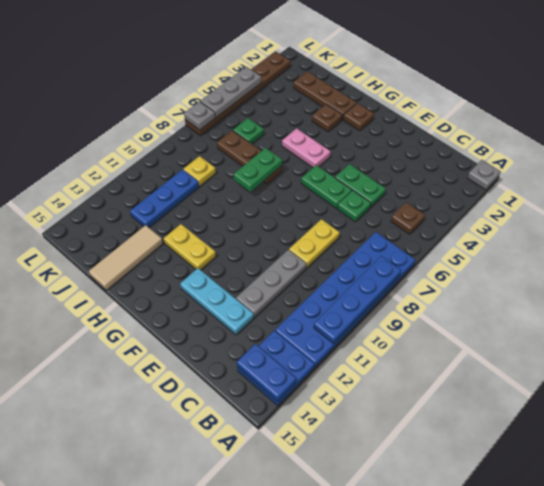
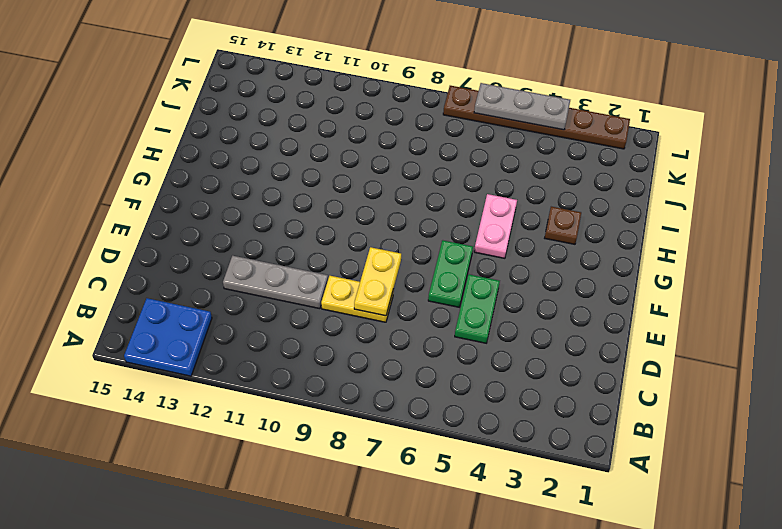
yellow plate D8:E8 level 2 -> yellow plate G12:H12 level 1
none -> grey plate A1 level 1
none -> blue plate A7:B12 level 1
none -> brown plate B5 level 1

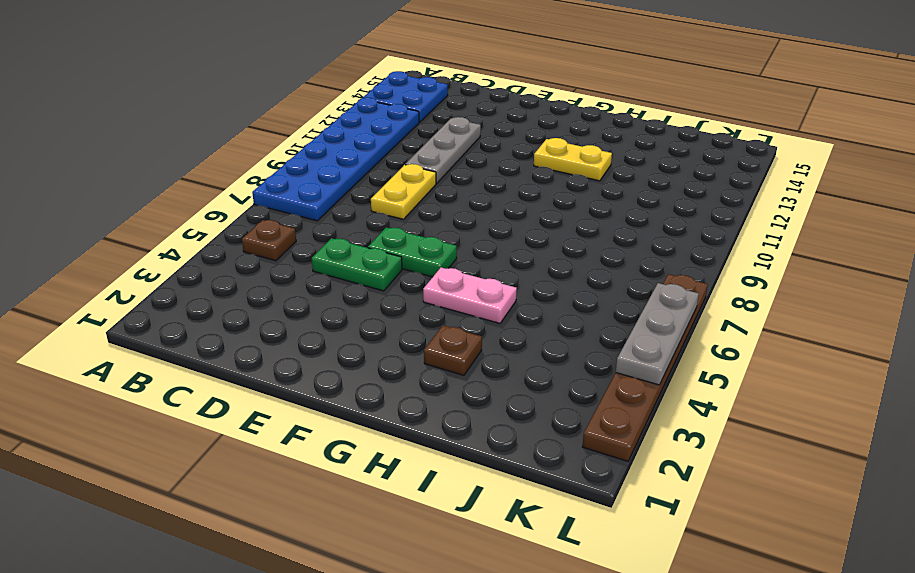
none -> grey plate A1 level 1
none -> green plate D6 level 1
none -> cyan plate D13:F13 level 1

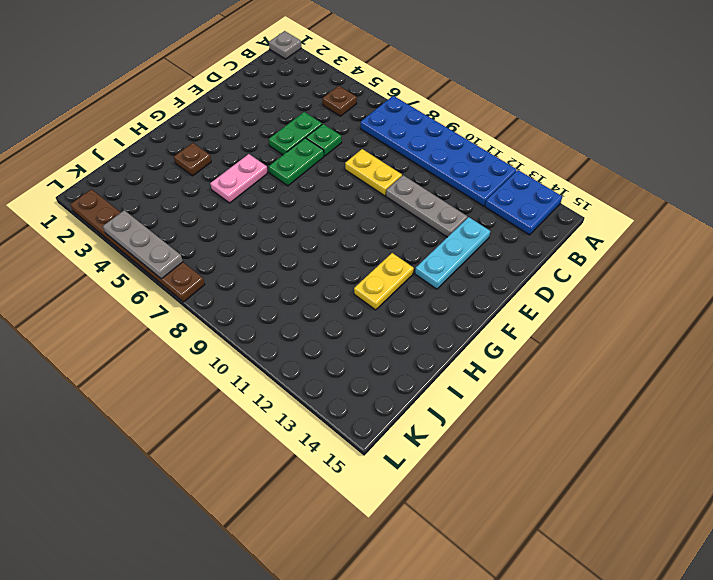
none -> brown plate G2 level 1
none -> brown plate H2:J2 level 1
none -> brown plate H7:J7 level 1

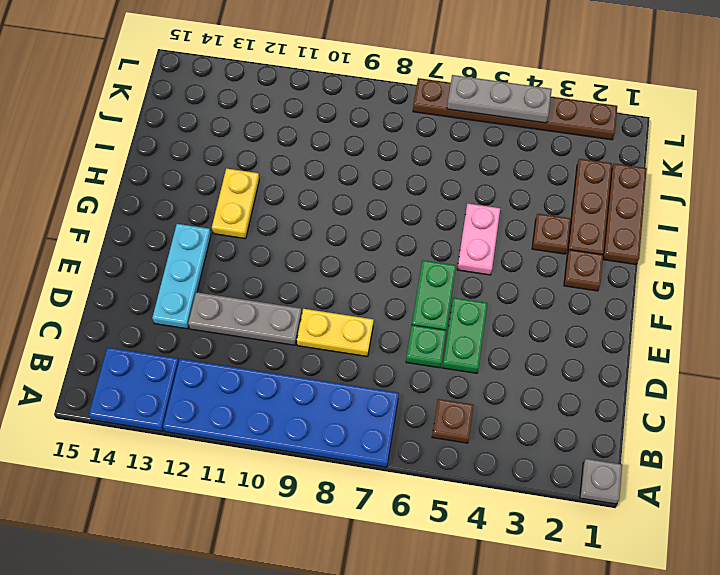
brown plate H1:J1 level 1 -> brown plate H7:J7 level 1
none -> tan tile I13:I15 level 1
none -> green plate J6 level 1
none -> yellow plate J9 level 1

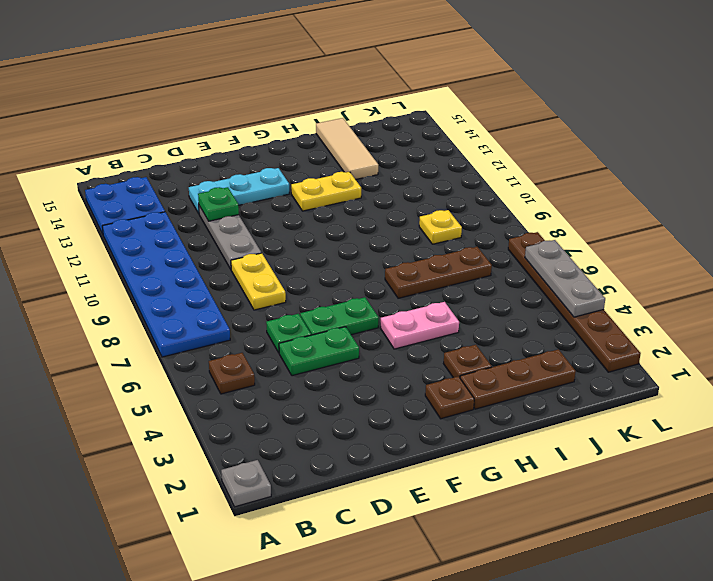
green plate D12 level 2 -> green plate J6 level 1
none -> blue plate J10:J12 level 1
none -> blue plate A8:A11 level 2
none -> blue plate A14:B14 level 2

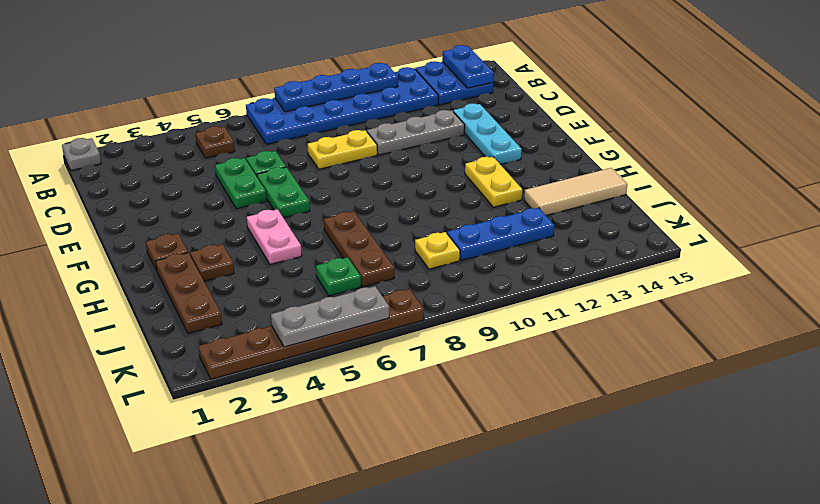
none -> green plate H7:H8 level 2
none -> grey plate L7 level 2

